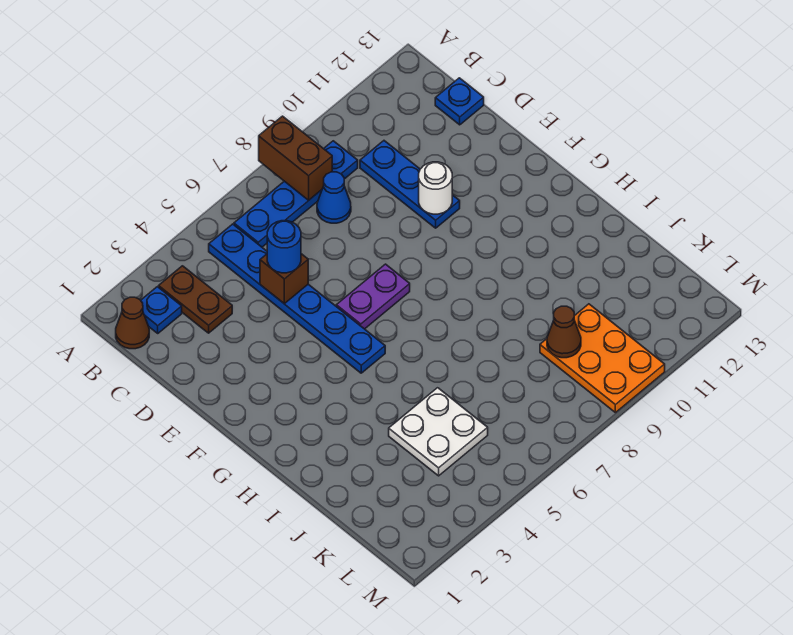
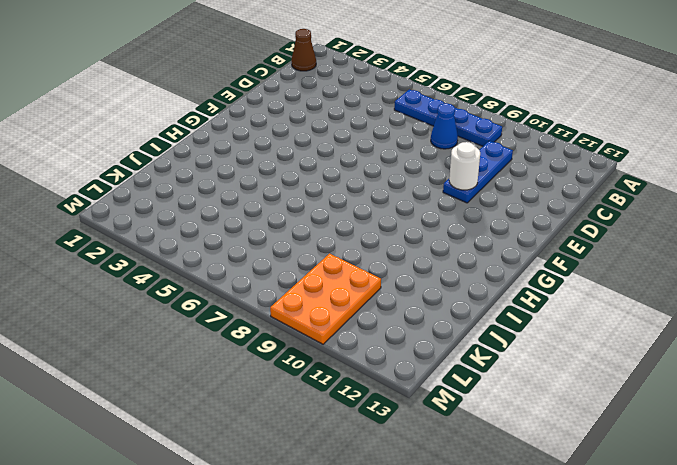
none -> blue plate B2 level 1
none -> brown plate B3:C3 level 1
none -> blue plate B5:G5 level 1

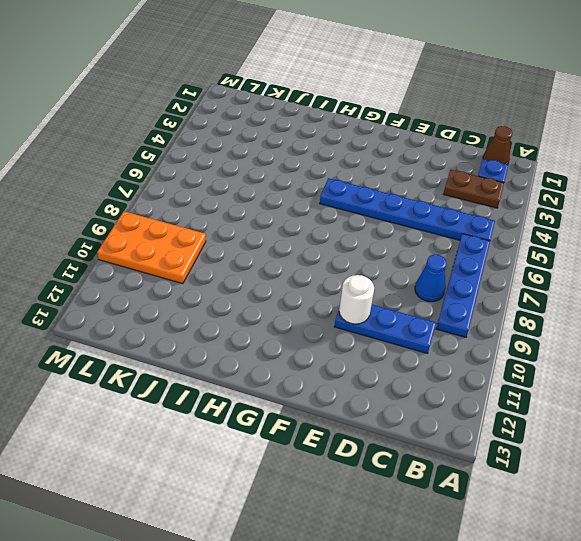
none -> blue plate C13 level 1
none -> purple plate F6:F7 level 1
none -> white plate J4:K5 level 1

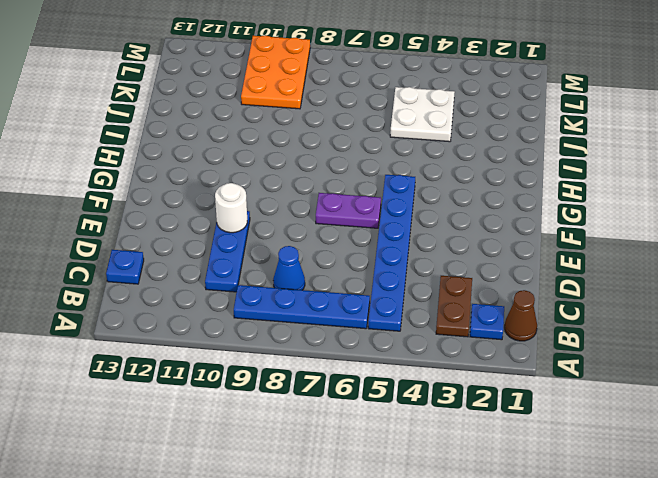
none -> brown brick A8:B8 level 2
none -> brown brick D5 level 2
none -> brown cone K9 level 2

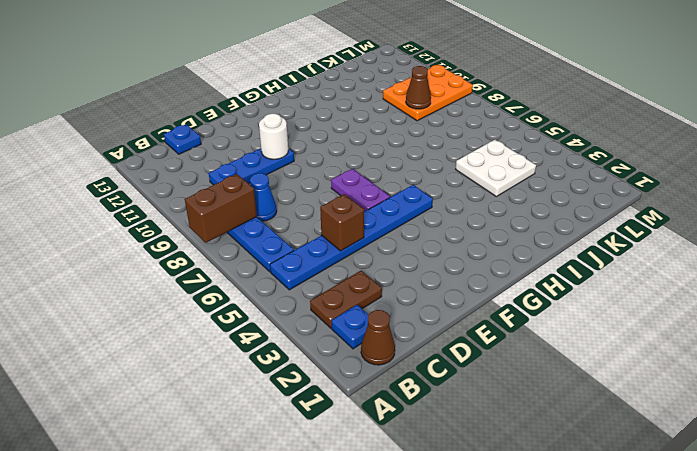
none -> blue round brick D5 level 3

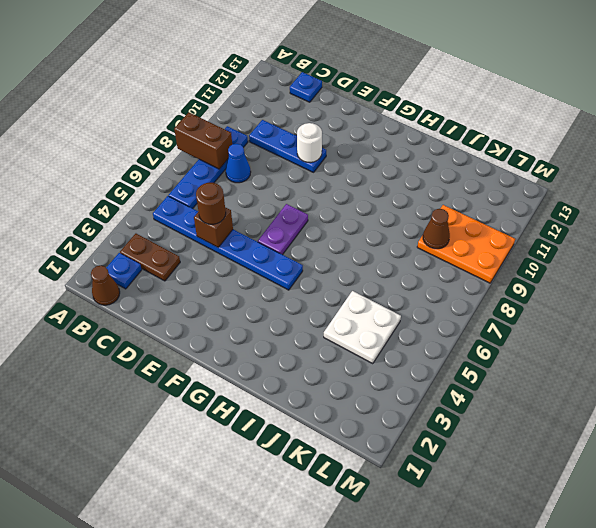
brown round brick D5 level 3 -> blue round brick D5 level 3

